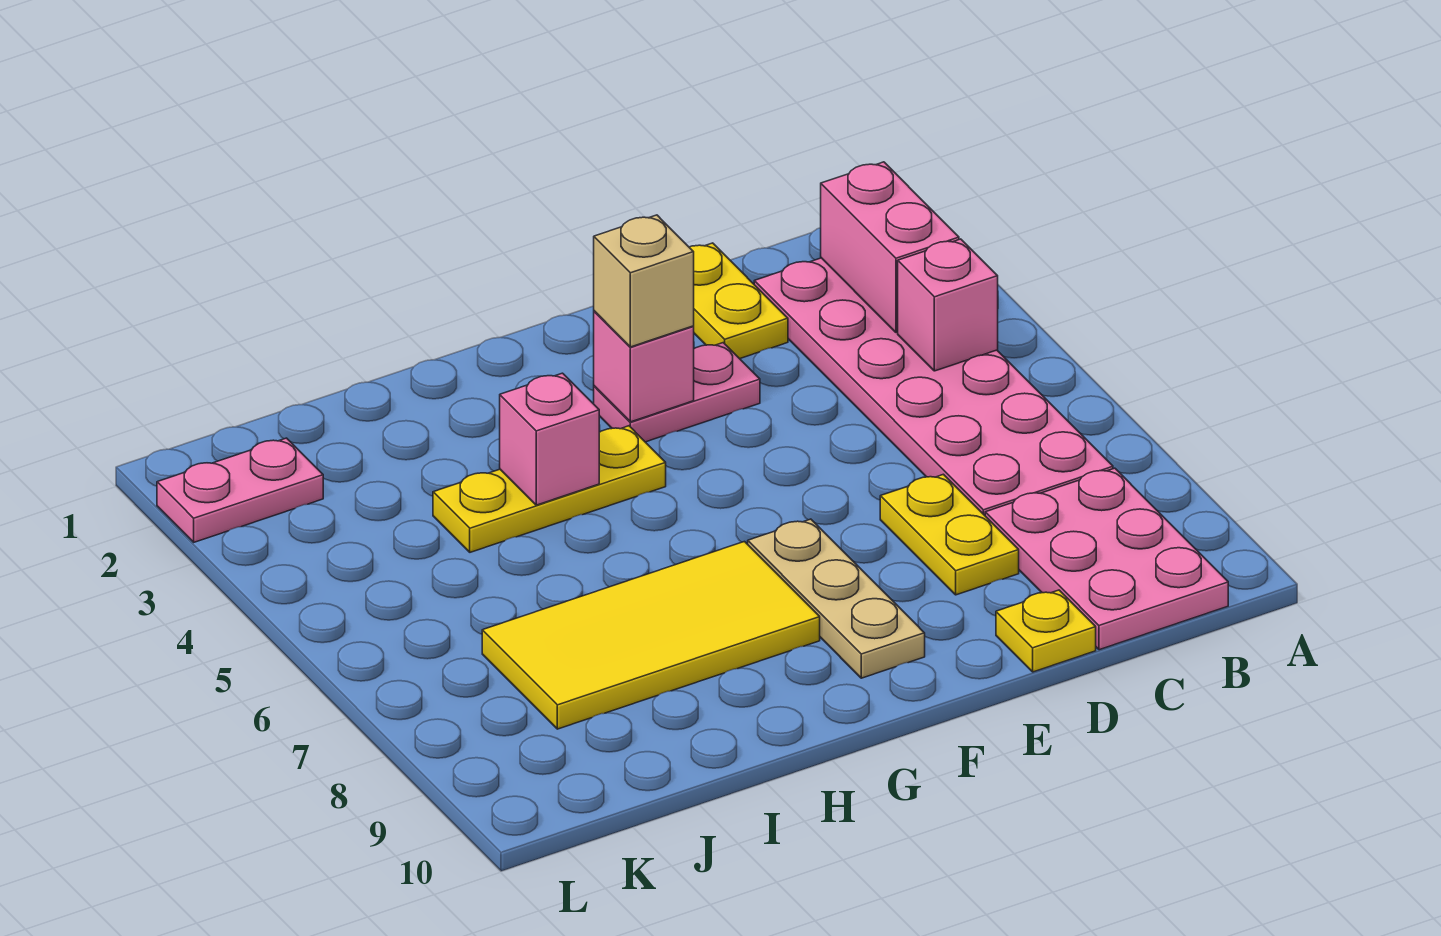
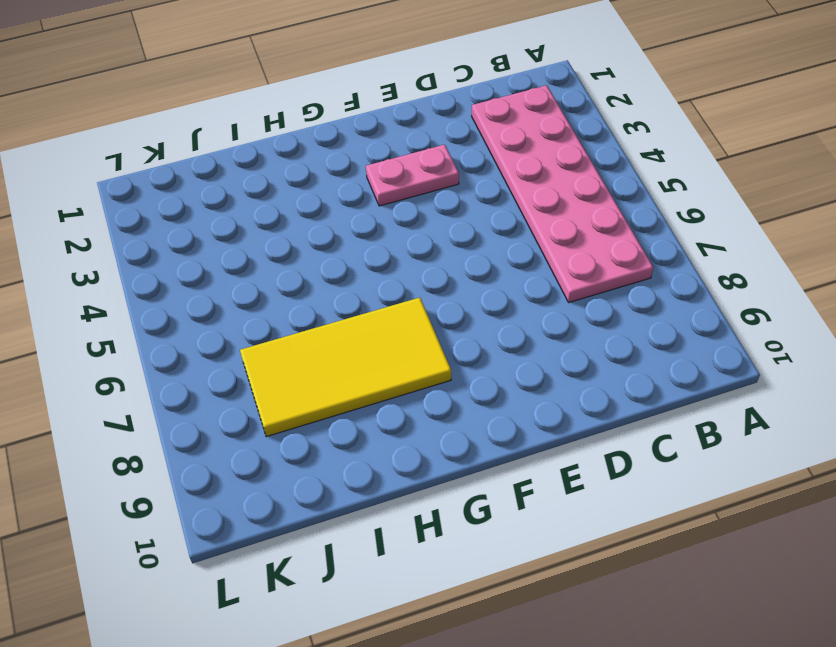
none -> pink plate B8:C10 level 1
none -> yellow plate D1:D2 level 1
none -> yellow plate D7:D8 level 1

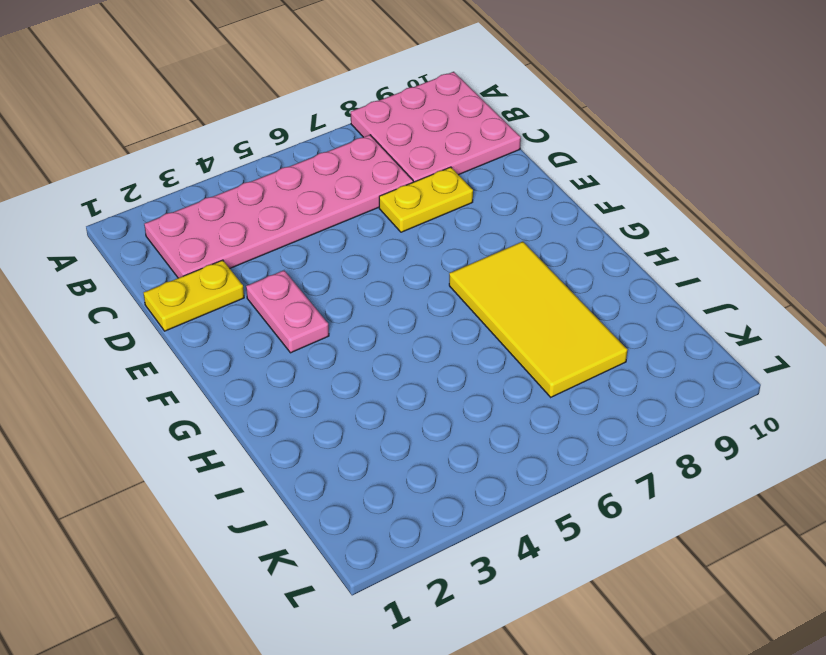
pink plate A8:C10 level 1 -> pink plate B8:C10 level 1
none -> yellow plate D10 level 1
none -> tan plate F7:F9 level 1
none -> yellow plate G4:I4 level 1

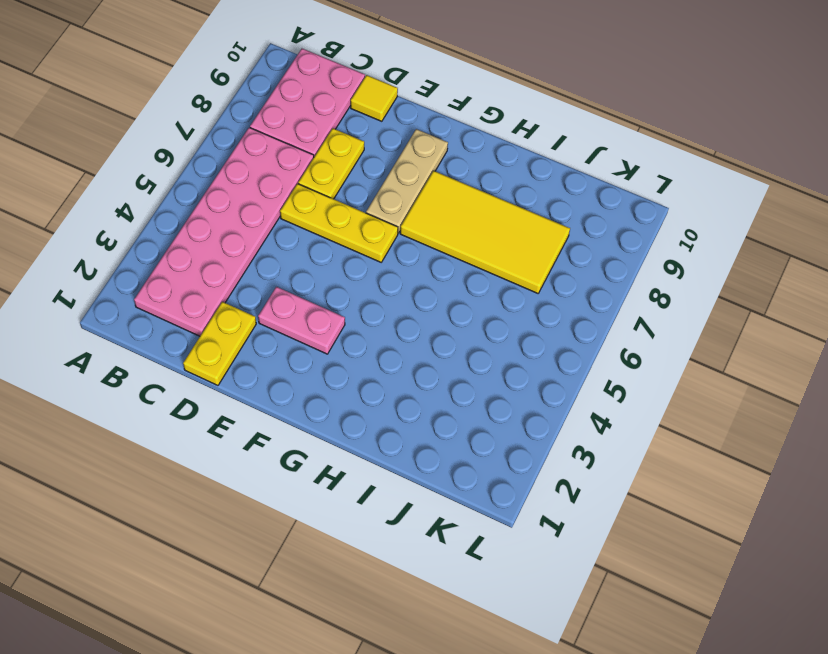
yellow plate D6:F6 level 1 -> yellow plate G4:I4 level 1
yellow tile D10 level 1 -> yellow plate D10 level 1
none -> pink plate K2:L2 level 1
none -> pink brick B2:B3 level 2
none -> pink brick B4 level 2

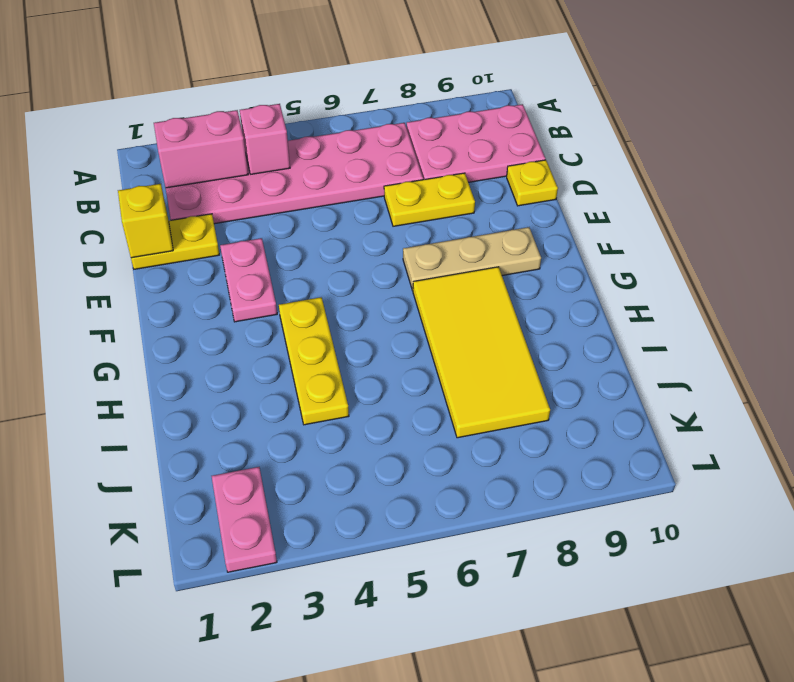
yellow brick D1 level 2 -> none
none -> pink brick F3 level 2
none -> pink brick H4 level 2
none -> tan brick F3 level 3

